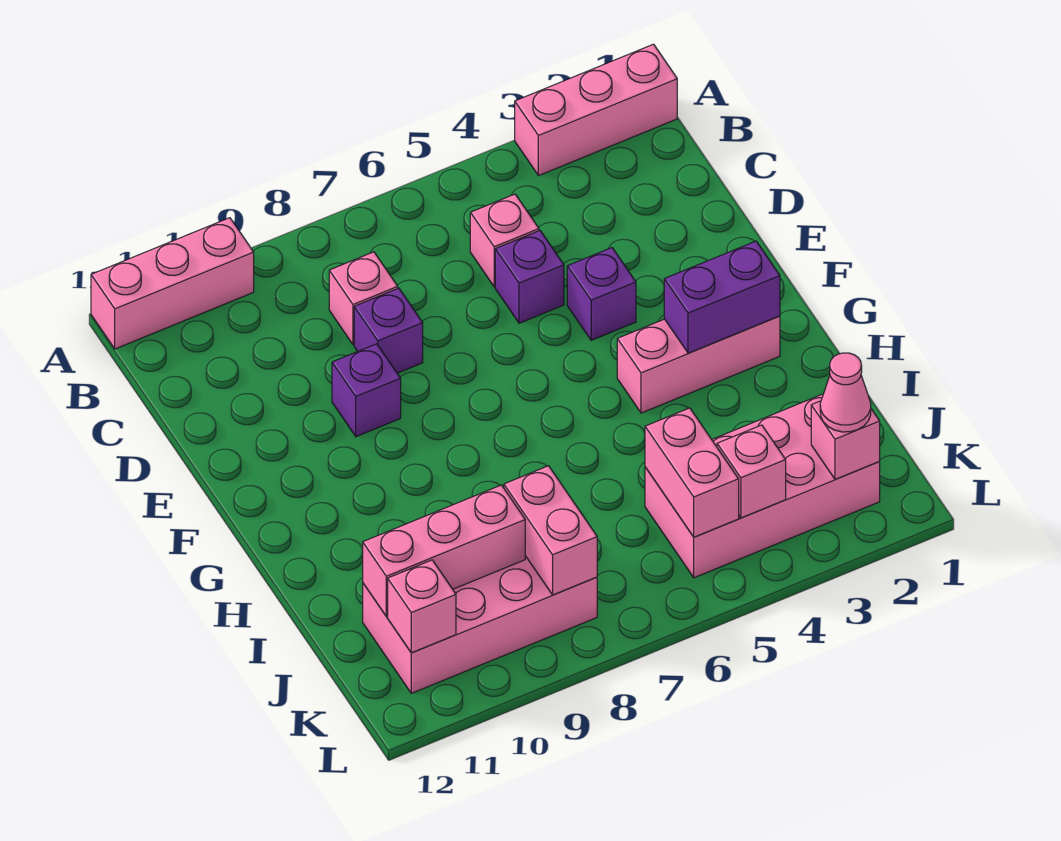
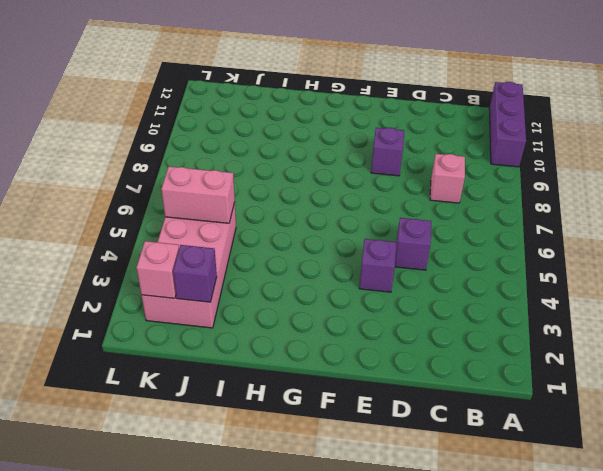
purple brick A10:A12 level 1 -> pink brick A10:A12 level 1
purple brick J2 level 2 -> purple brick D8 level 1
none -> pink brick A1:A3 level 1
none -> pink brick C5 level 1
none -> pink brick G2:G4 level 1

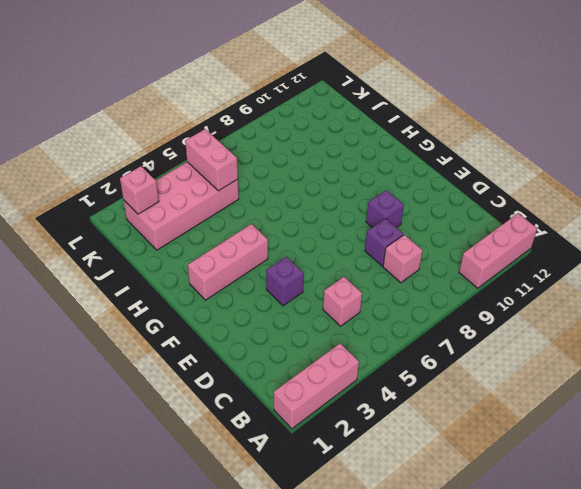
none -> purple brick D5 level 1
none -> pink brick J8:K11 level 1
none -> purple brick G2:G3 level 2

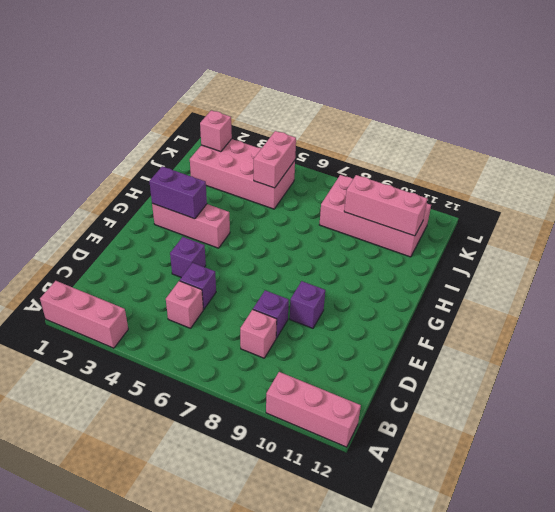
none -> pink brick J8:K8 level 2
none -> pink brick K4 level 2
none -> pink brick K11 level 2

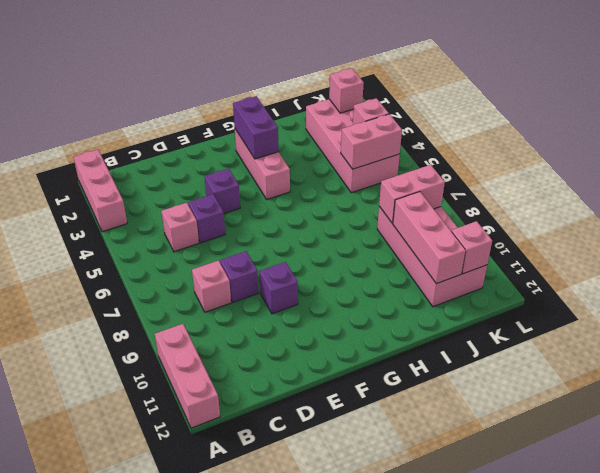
none -> pink cone K2 level 3

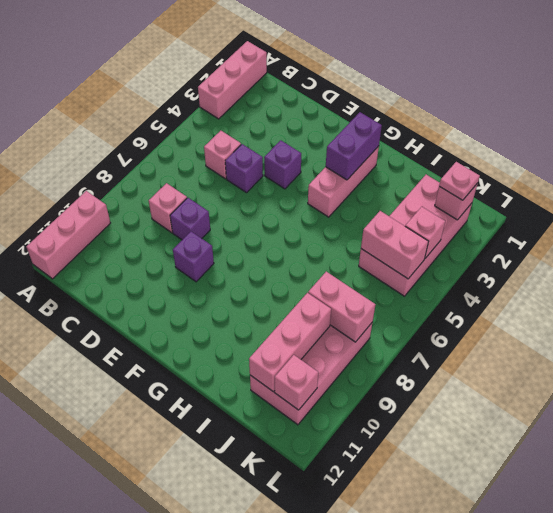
pink plate K2 level 3 -> pink cone K2 level 3

